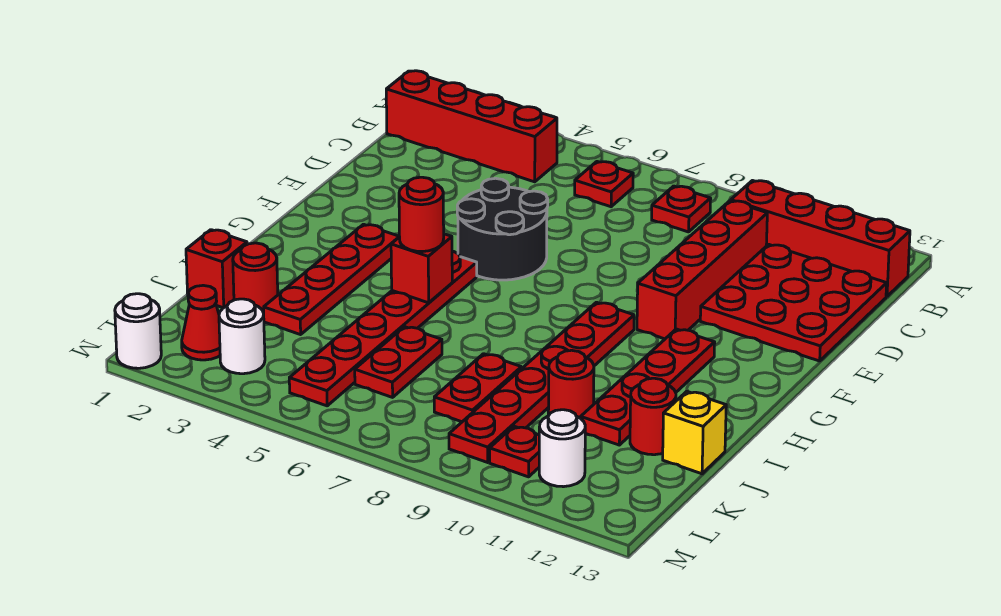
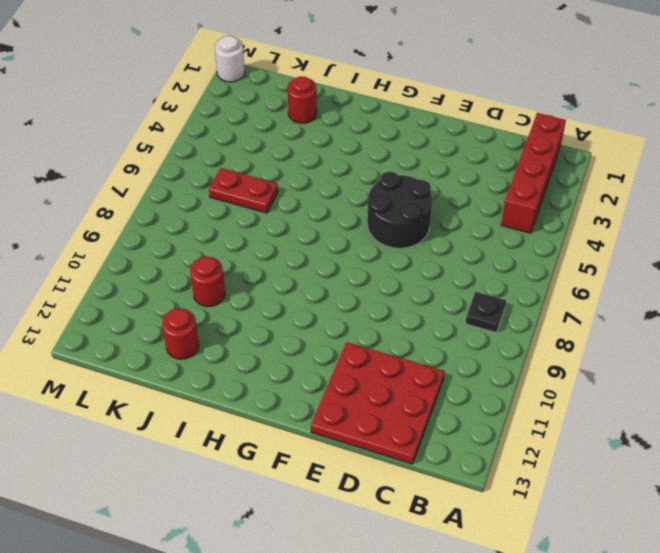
black plate B8 level 1 -> red plate B8 level 1
none -> red plate B6 level 1
none -> red brick B10:B13 level 1
none -> red brick C10:F10 level 1

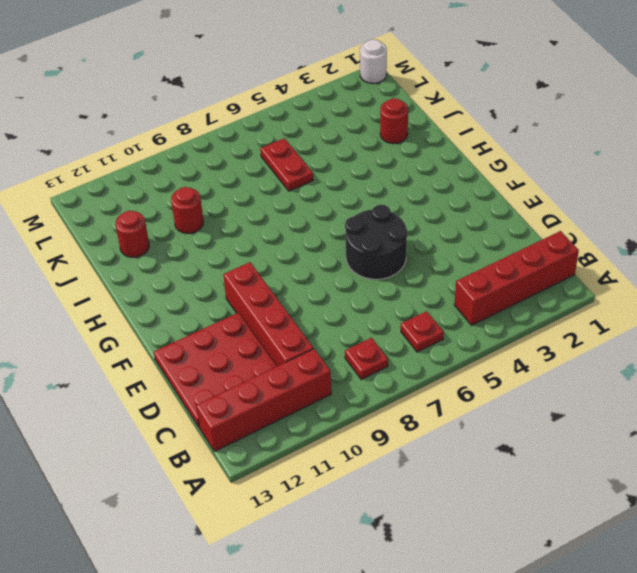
none -> red plate G3:J3 level 1
none -> red plate G5:L5 level 1
none -> red plate G9:L9 level 1

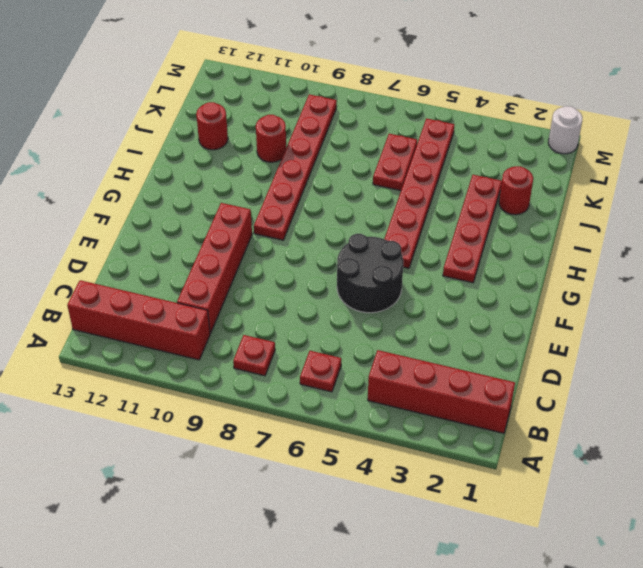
none -> red plate C11:E13 level 1
none -> red plate G11:J11 level 1
none -> red brick J1 level 1

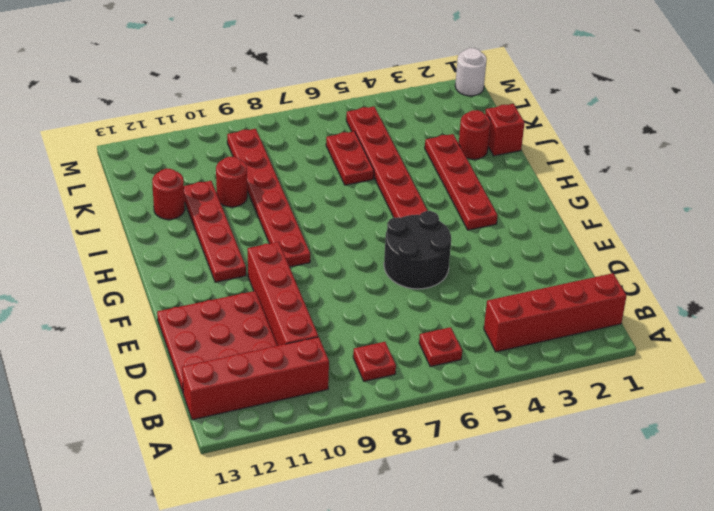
none -> red plate J8:K8 level 1
none -> yellow brick J13 level 1
none -> red cone L2 level 1

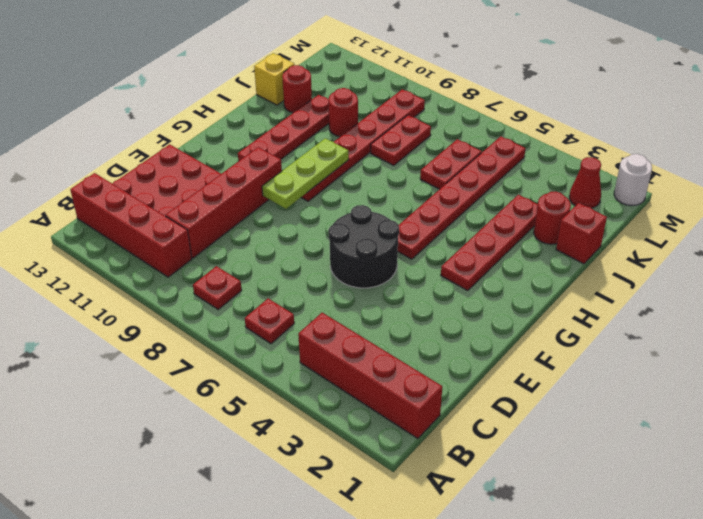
lime plate F9:H9 level 2 -> none
none -> white round brick L3 level 1
none -> red plate L10 level 1
none -> white round brick L11 level 1

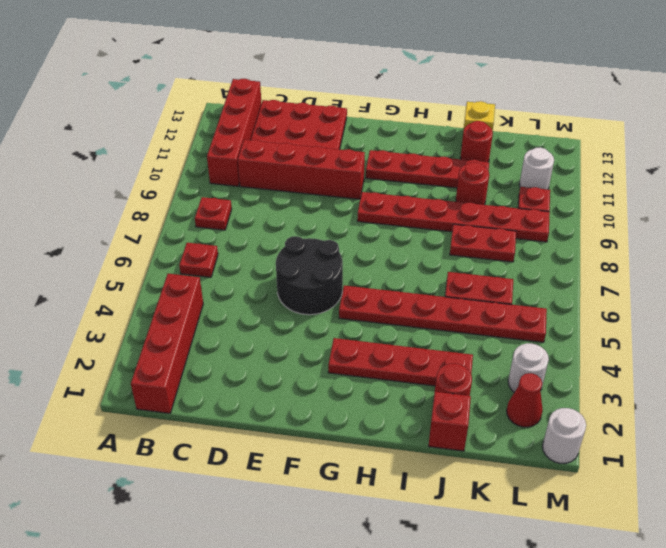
none -> red brick H5 level 2
none -> red round brick H5 level 3

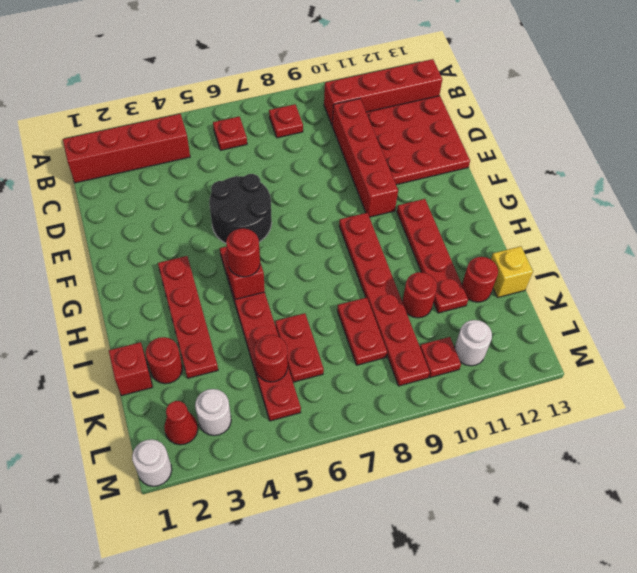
red round brick K5 level 2 -> none

